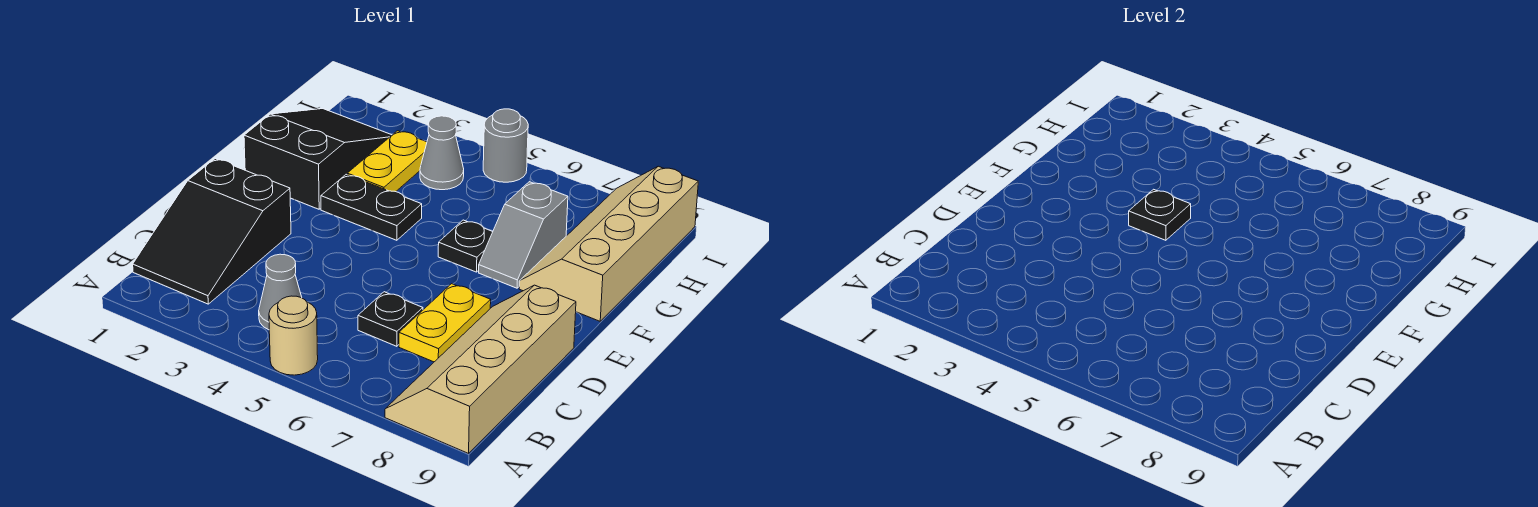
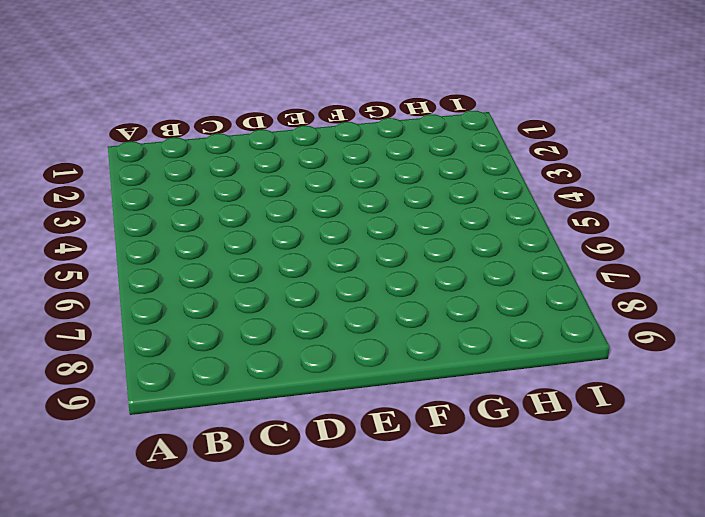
none -> tan round brick A5 level 1
none -> tan slope A8:D9 level 1 top 9
none -> black slope B1:D2 level 1 top D

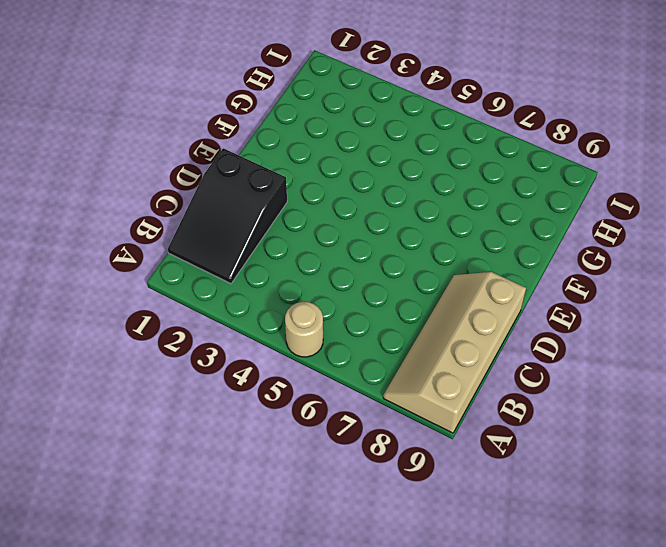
none -> grey cone B4 level 1
none -> black plate C6 level 1
none -> yellow plate C7:D7 level 1

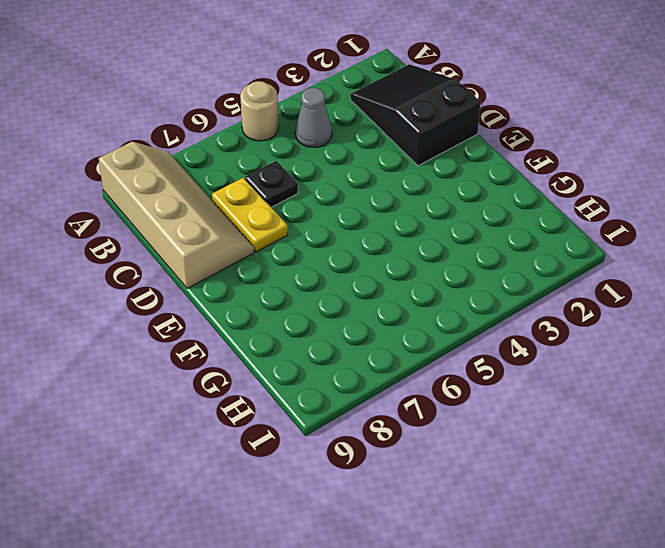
none -> black slope F1:H2 level 1 top F
none -> black plate F3:F4 level 1
none -> black plate F6 level 1

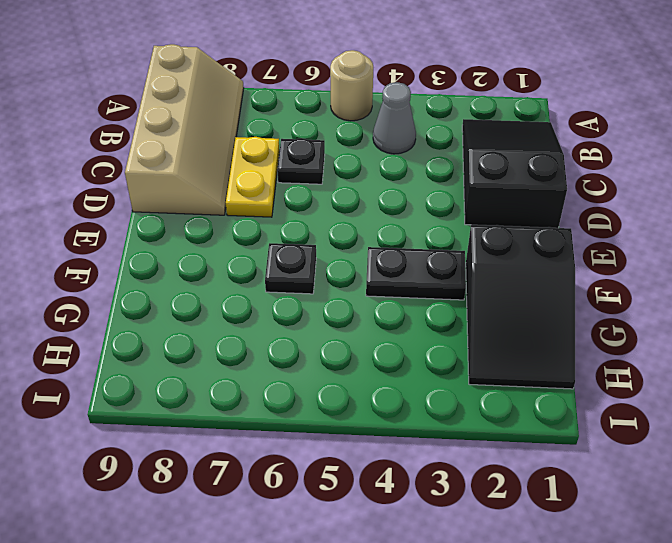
none -> grey slope F7:G7 level 1 top G
none -> tan slope F8:I9 level 1 top 9
none -> yellow plate G3:H3 level 1

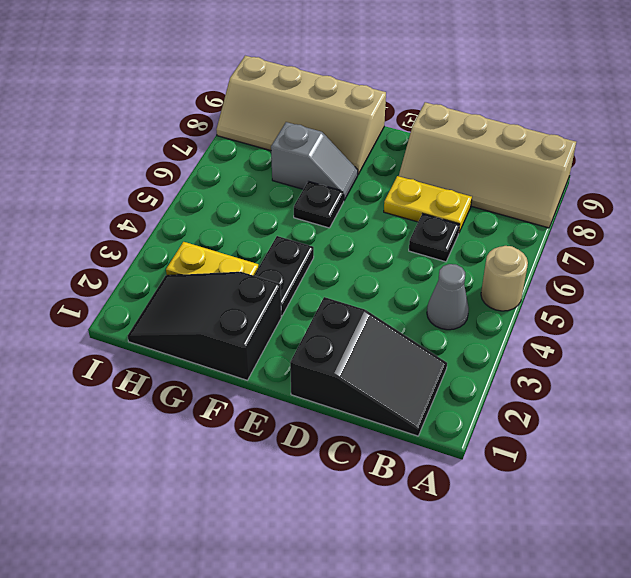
none -> grey cone H4 level 1
none -> grey round brick I5 level 1
none -> black plate F4 level 2

